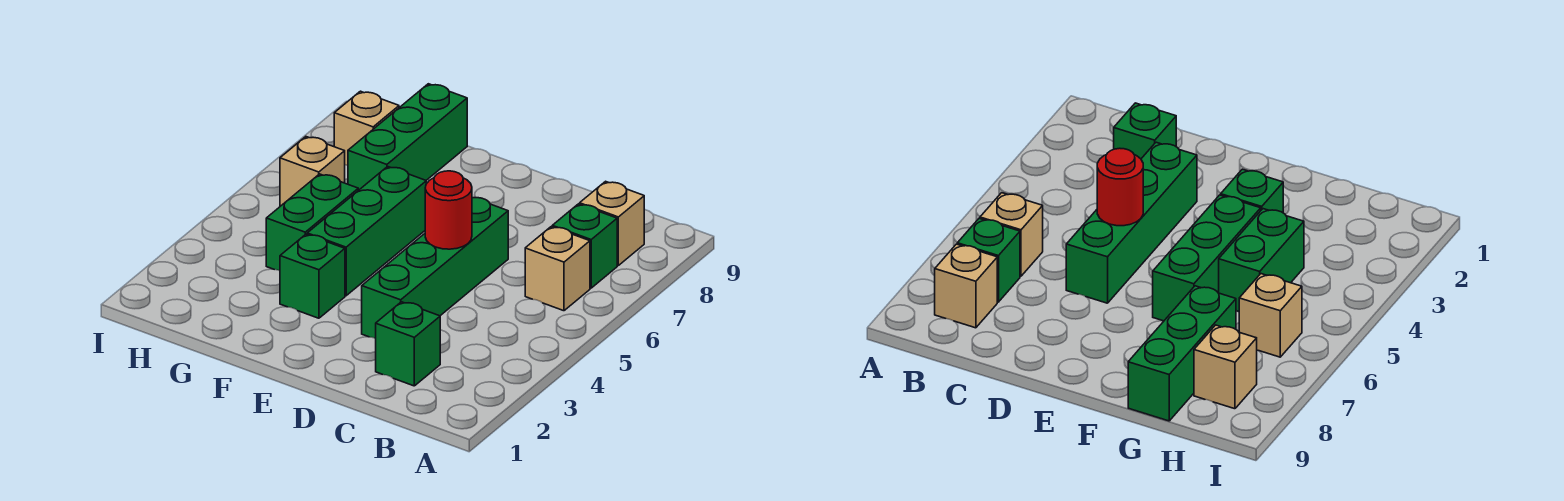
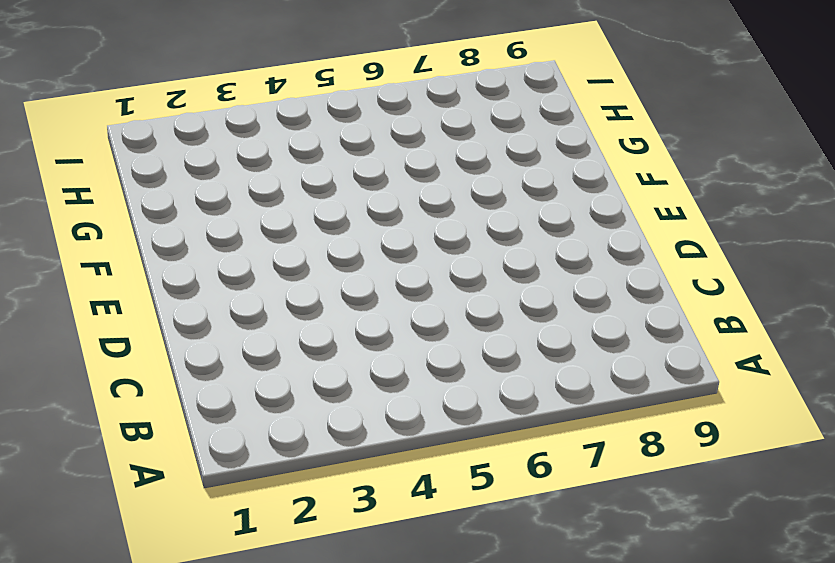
none -> tan brick B6 level 1
none -> green brick B7 level 1
none -> tan brick B8 level 1

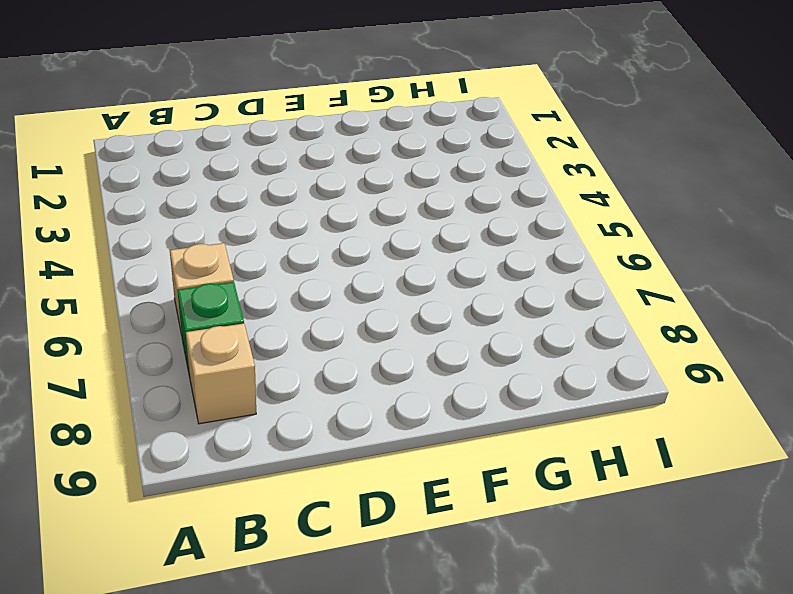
none -> green brick C2 level 1
none -> green brick D3:D6 level 1
none -> green brick F3 level 1

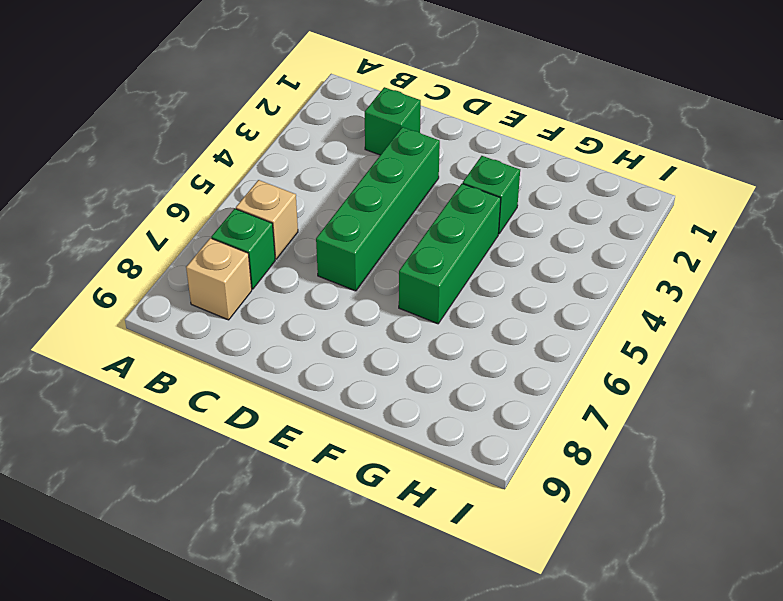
none -> green brick G4:G5 level 1
none -> green brick G7:G9 level 1
none -> tan brick H6 level 1

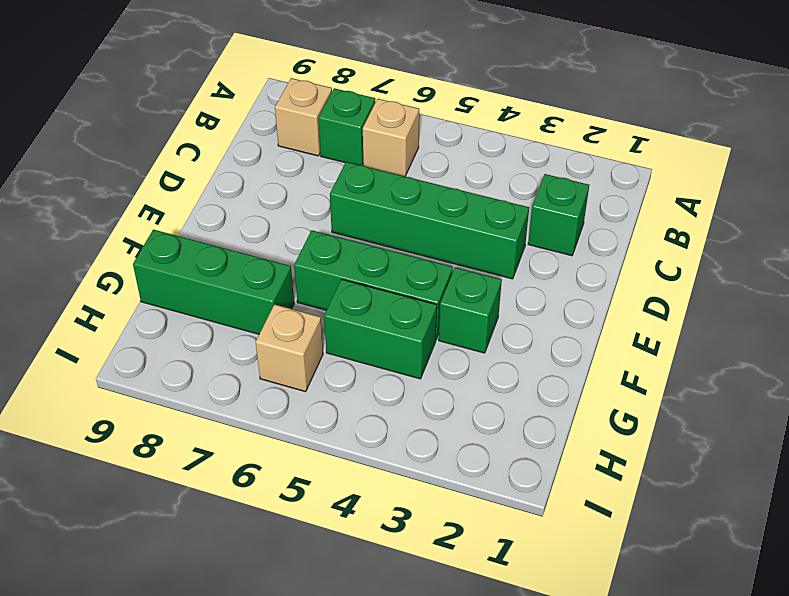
none -> tan brick H8 level 1
none -> red round brick D5 level 2

